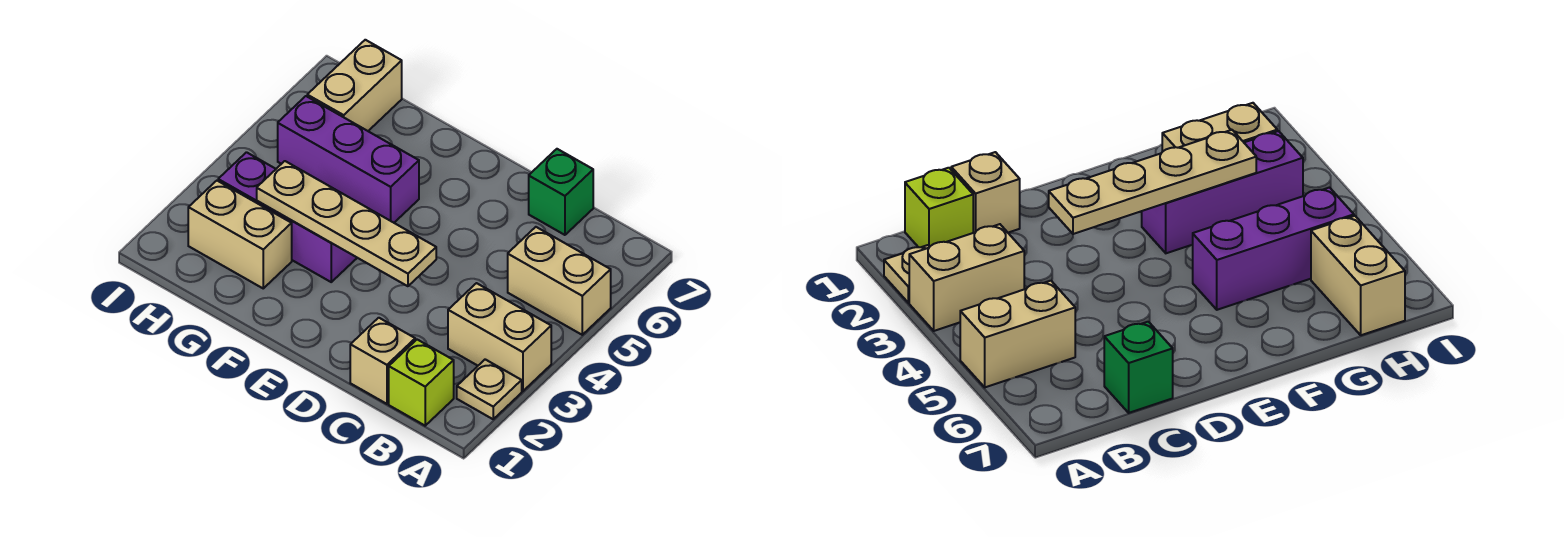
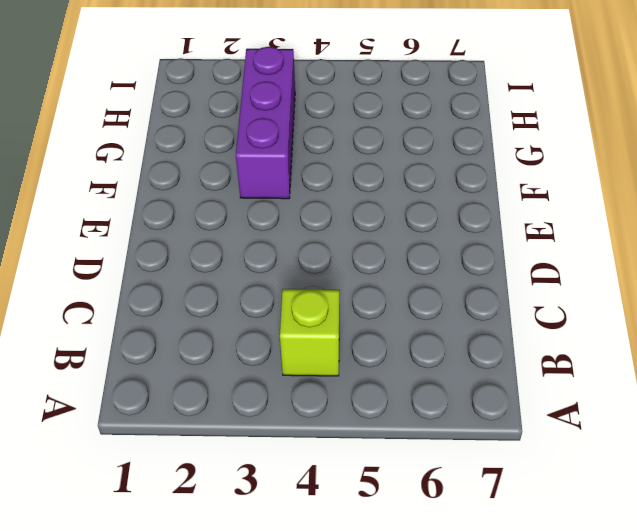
lime brick B4 level 1 -> lime brick B1 level 1
none -> tan plate A2 level 1
none -> tan brick A3:B3 level 1

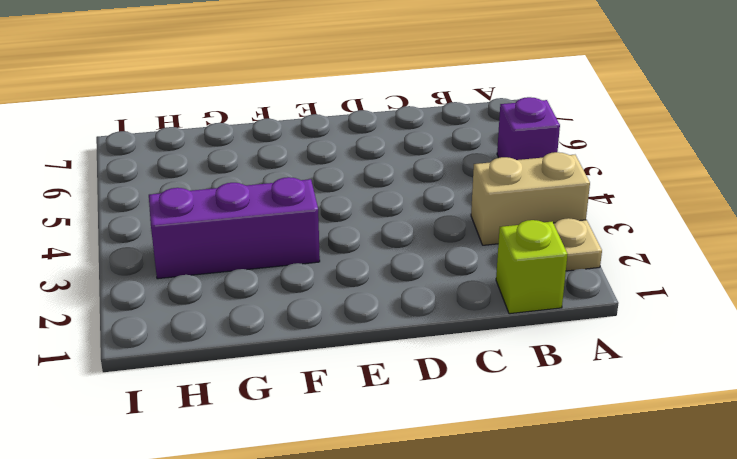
purple brick A5 level 1 -> tan brick A5:B5 level 1
none -> tan brick C1 level 1
none -> green brick C7 level 1

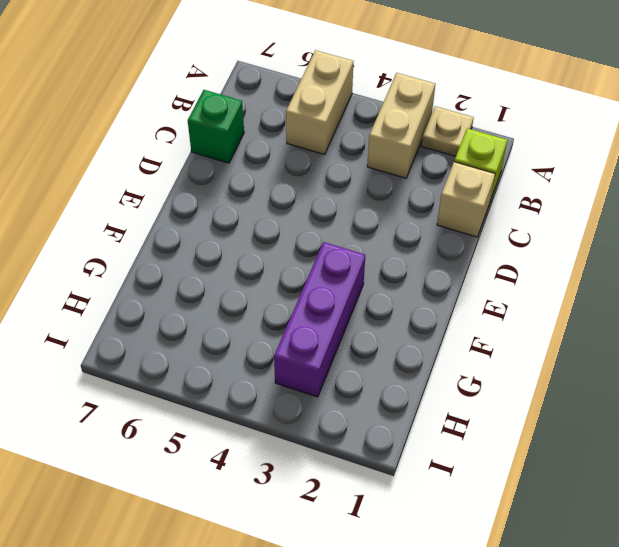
none -> purple brick F5:H5 level 1
none -> tan brick G2:H2 level 1

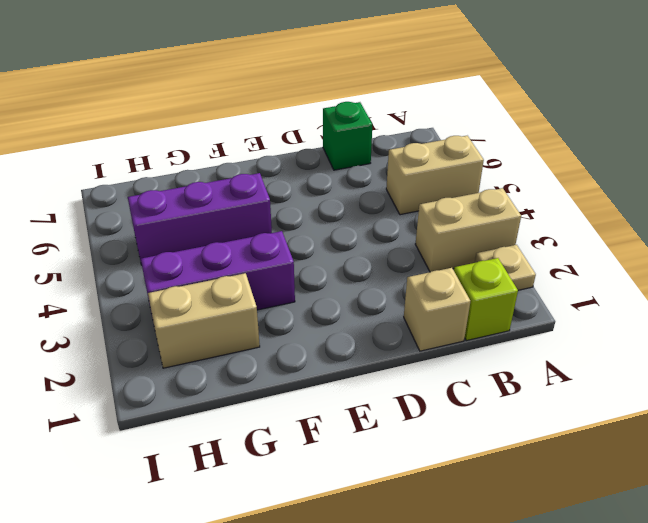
none -> tan brick H6:H7 level 1
none -> tan plate D3:G3 level 2

